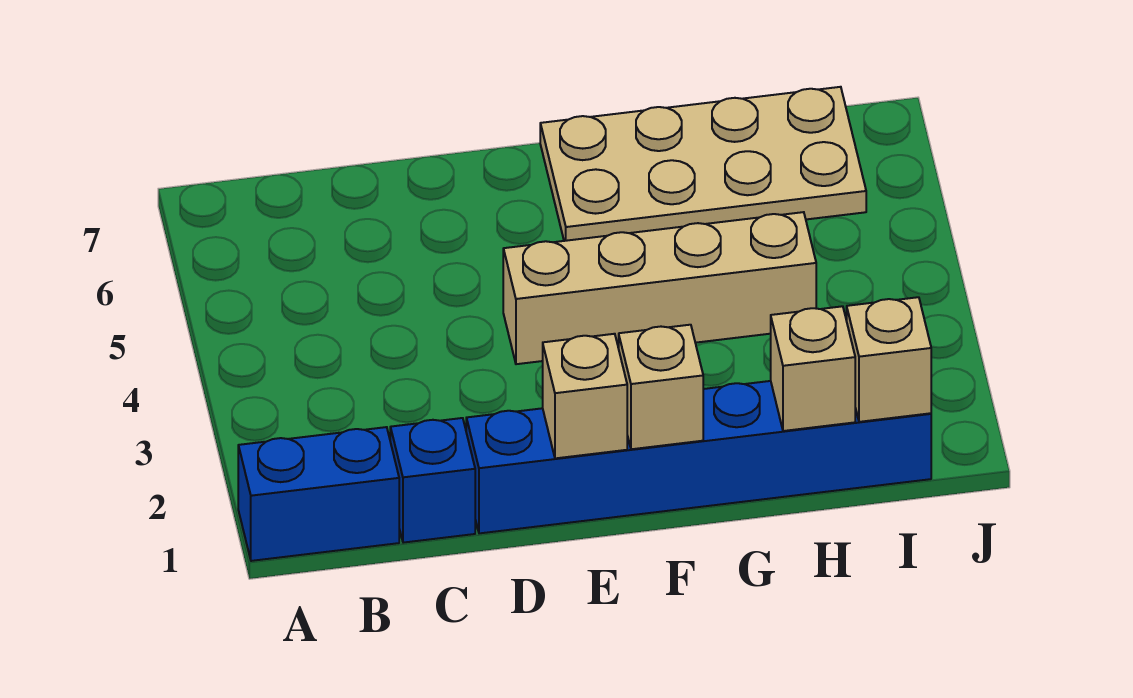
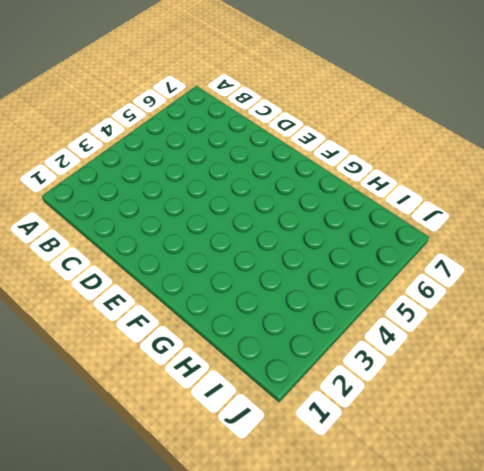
none -> blue brick A1:B1 level 1
none -> blue brick C1 level 1

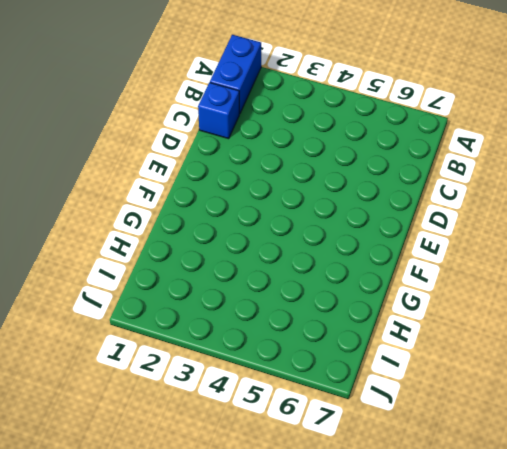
none -> blue brick D1:I1 level 1
none -> tan brick E4:H4 level 1

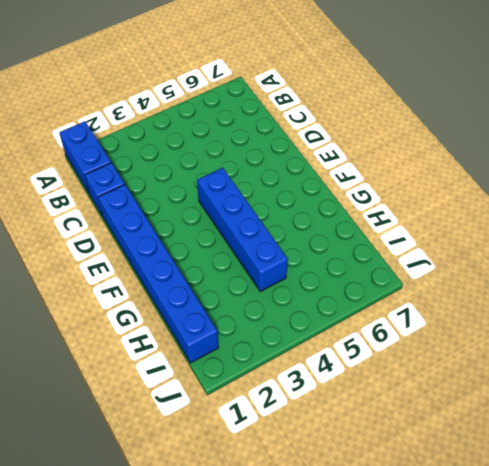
blue brick E4:H4 level 1 -> tan brick E4:H4 level 1
none -> tan plate F6:I7 level 1
none -> tan brick E1 level 2

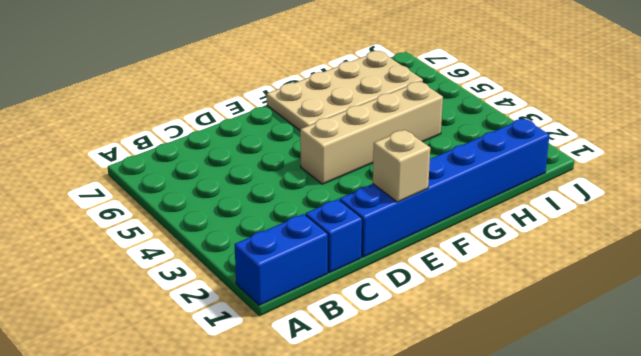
none -> tan brick F1 level 2
none -> tan brick H1 level 2

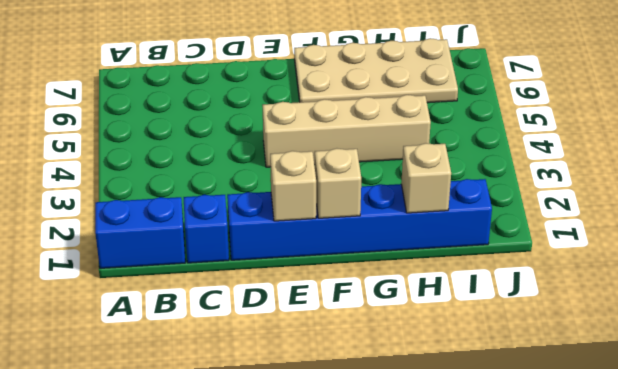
none -> tan brick I1 level 2

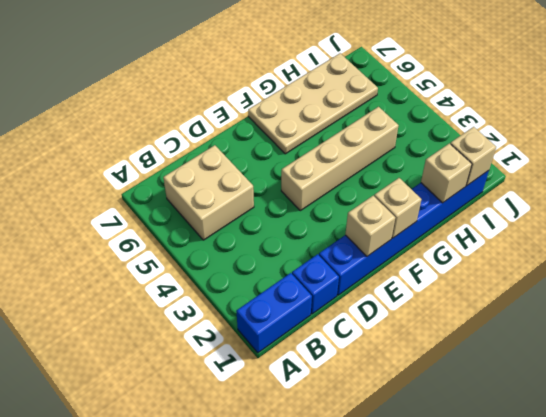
tan brick B5:C6 level 1 -> none

